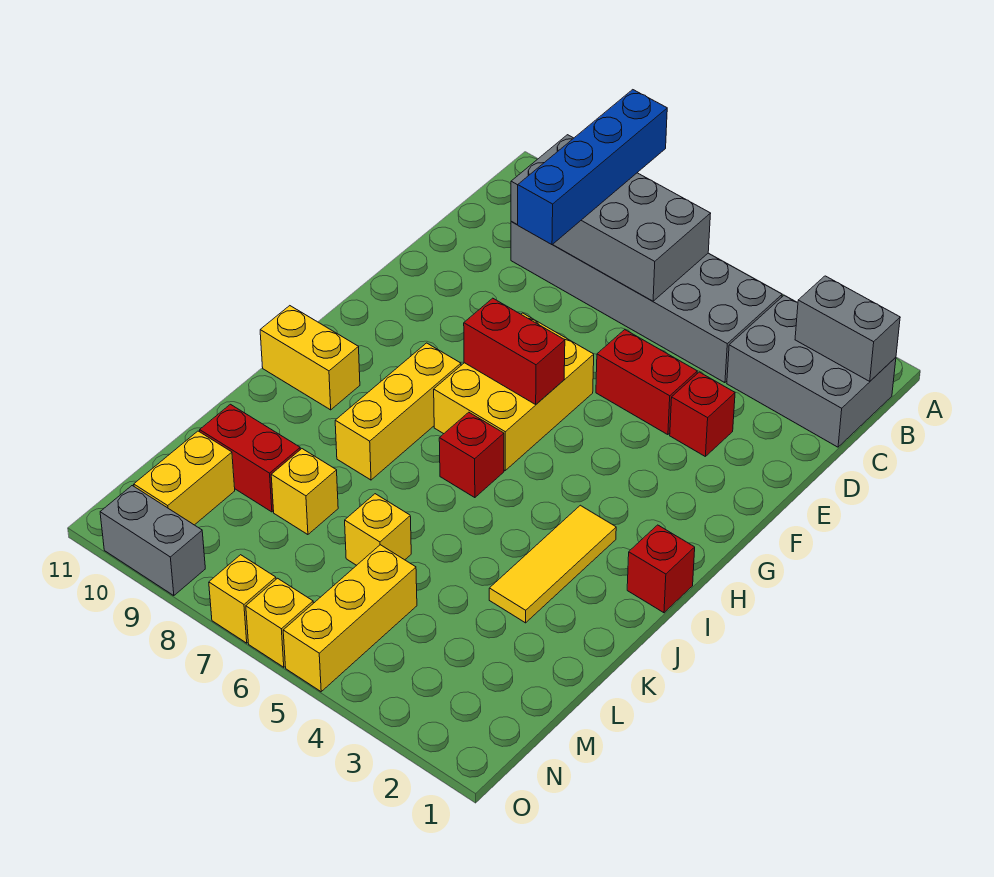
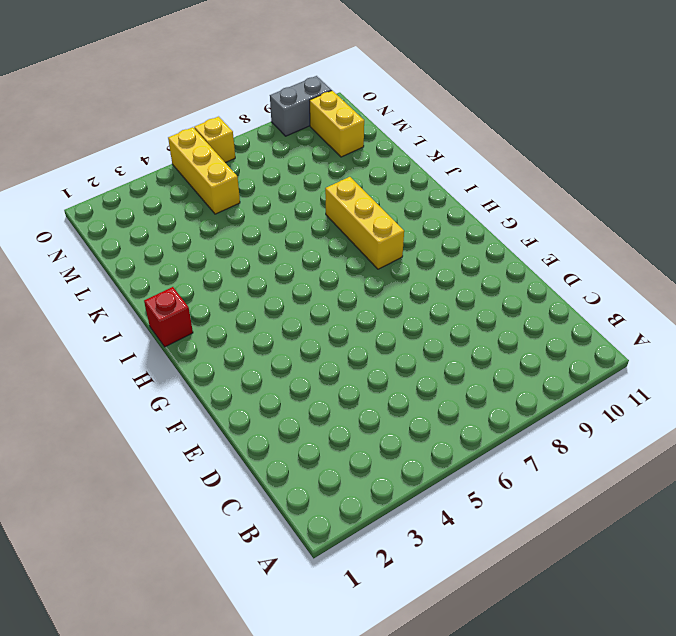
none -> grey brick B1:C3 level 1
none -> grey brick B4:C9 level 1
none -> red brick E3 level 1

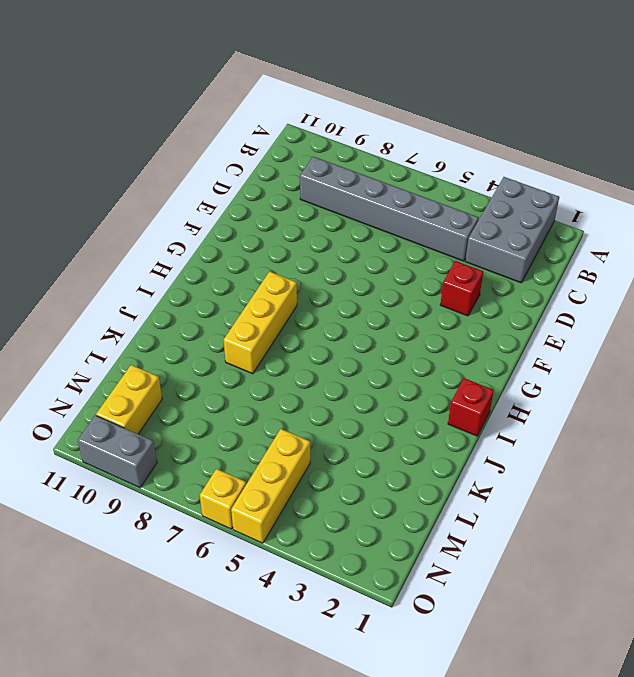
grey brick A2:C3 level 1 -> grey brick B1:C3 level 1
grey brick C4:C9 level 1 -> grey brick B4:C9 level 1
none -> red brick E4:E5 level 1
none -> yellow brick F6:H7 level 1
none -> yellow tile I3:K3 level 1

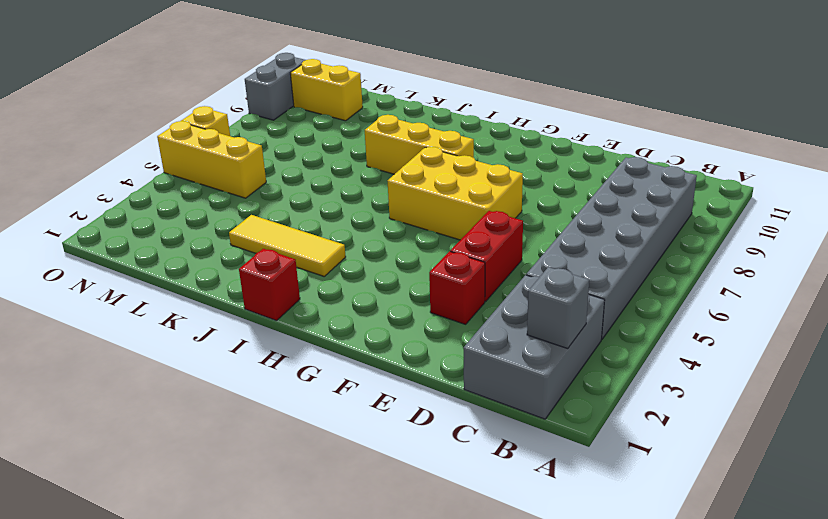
grey brick B2 level 2 -> grey brick B1:B2 level 2
none -> red brick I6 level 1
none -> yellow brick I10:I11 level 1
none -> yellow brick L6 level 1

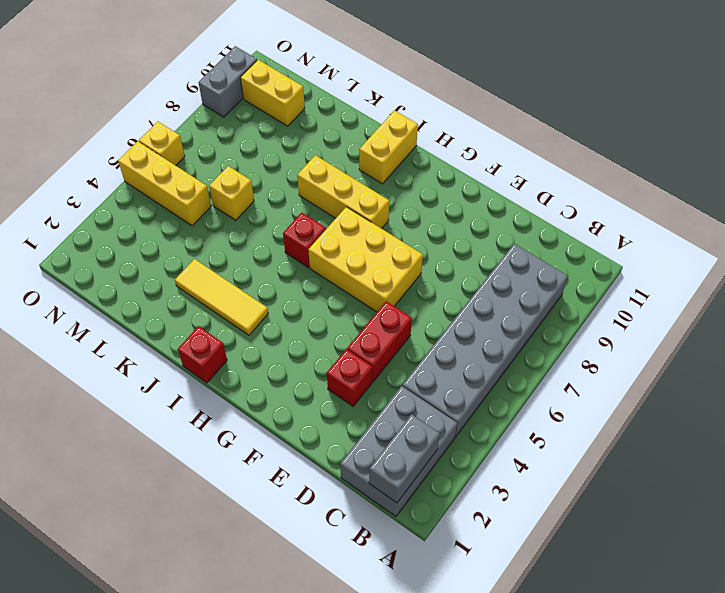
none -> yellow brick L8 level 1
none -> red brick L9:L10 level 1
none -> yellow brick O7 level 1

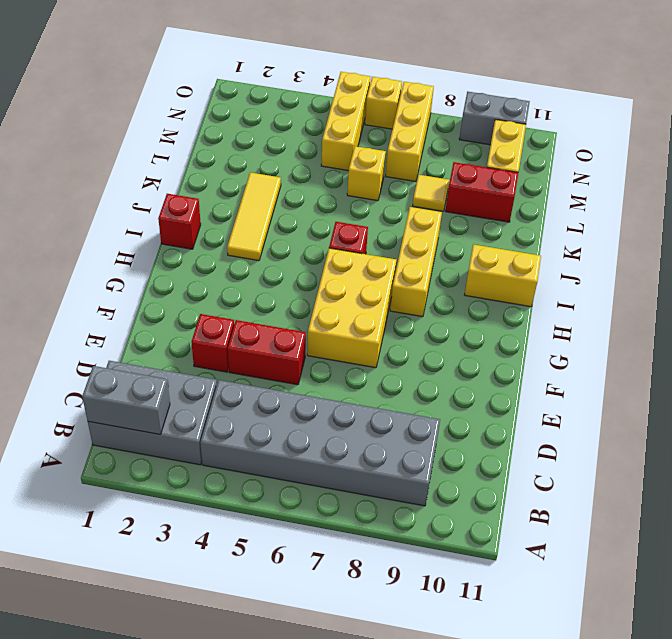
yellow tile L8 level 1 -> yellow brick L8 level 1
yellow brick M7:O7 level 1 -> yellow brick O7 level 1
none -> grey brick B6:C9 level 2
none -> red brick G6:G7 level 2
none -> blue brick A8:D8 level 3

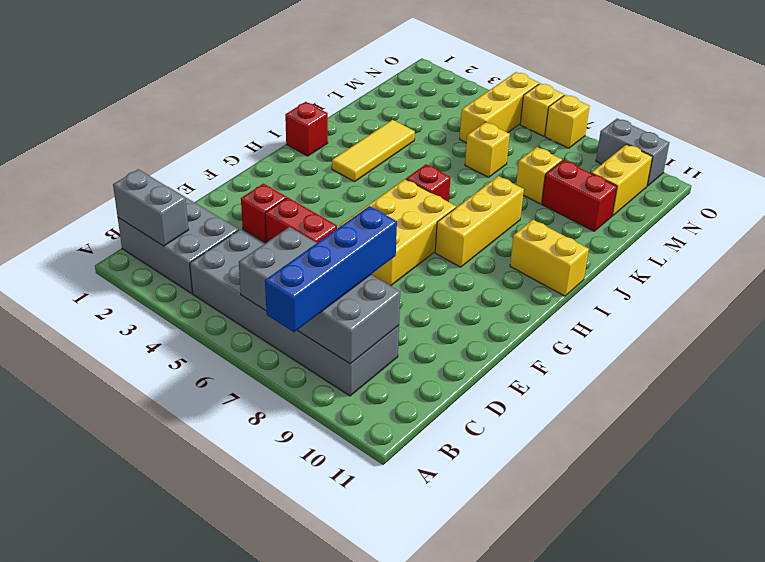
none -> red brick G6:G7 level 2

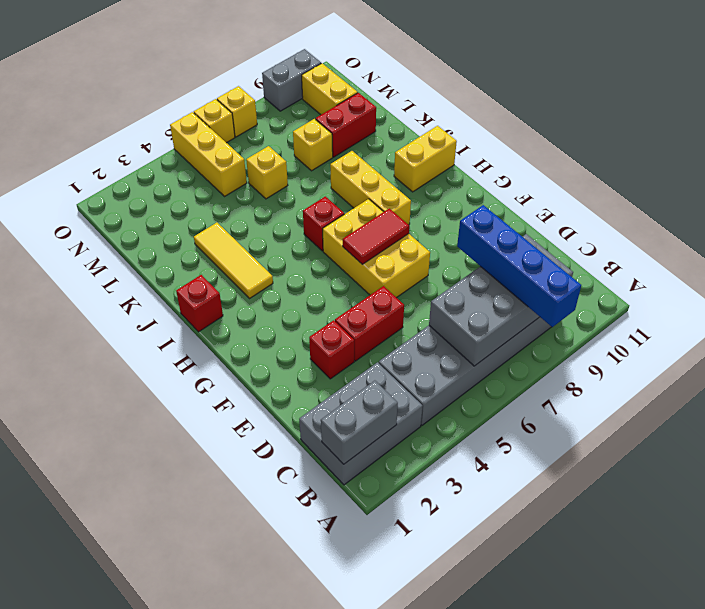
red tile G6:G7 level 2 -> red brick G6:G7 level 2

